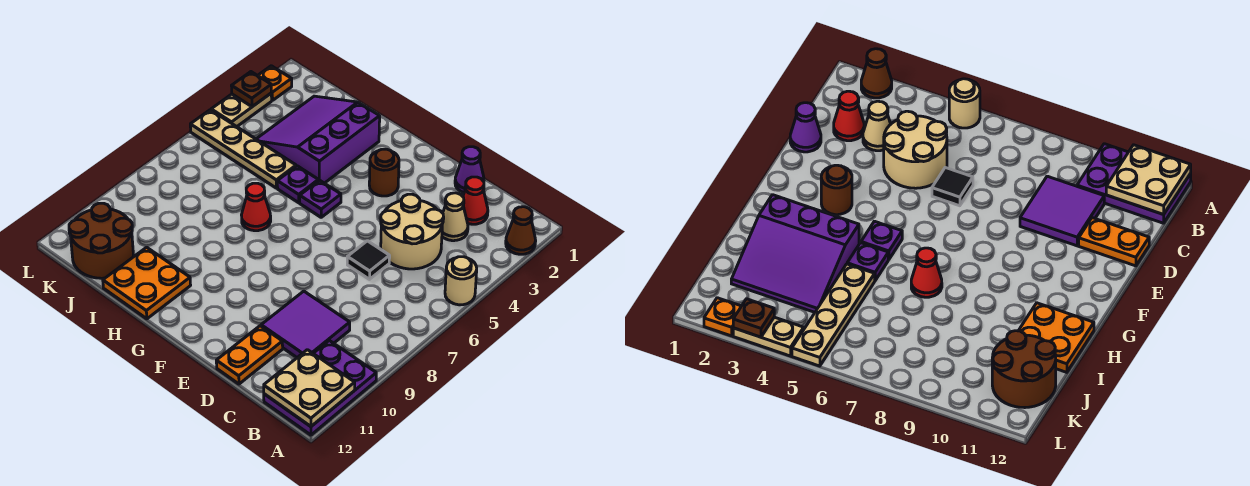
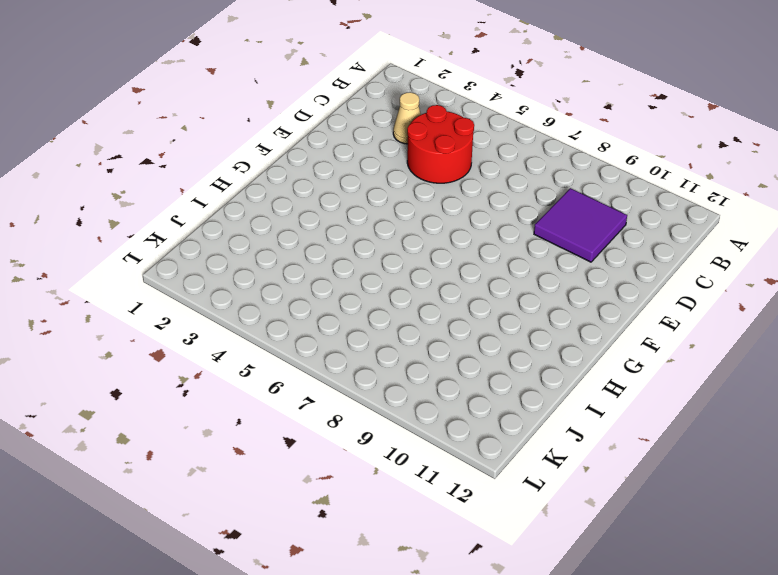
red round brick C4:D5 level 1 -> tan round brick C4:D5 level 1
none -> brown cone A2 level 1
none -> tan round brick A5 level 1
none -> purple plate A10:B12 level 1

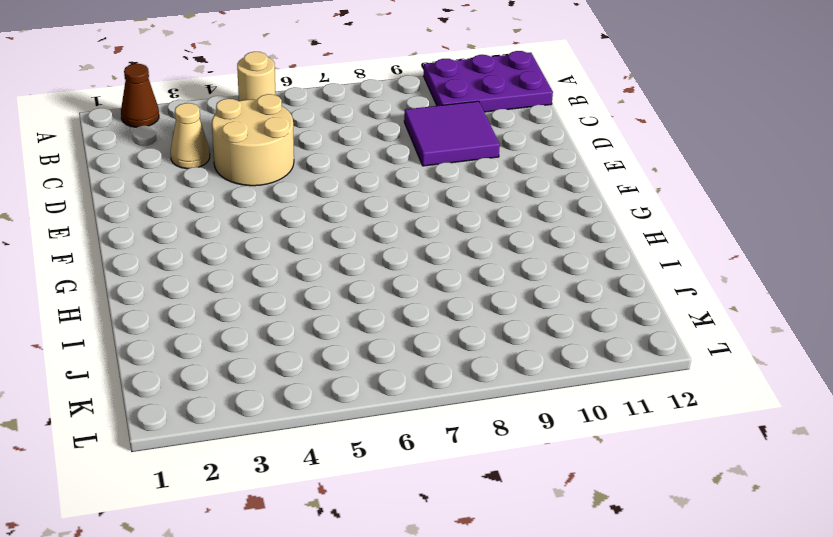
none -> red cone C2 level 1
none -> purple cone D1 level 1
none -> black tile D6 level 1

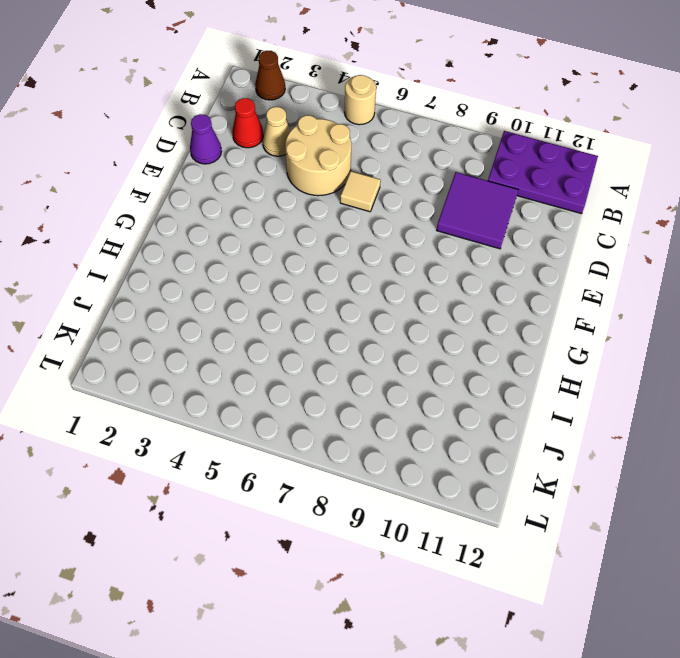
tan tile D6 level 1 -> black tile D6 level 1
none -> orange plate D11:D12 level 1
none -> brown round brick F3 level 1
none -> purple plate G5 level 1

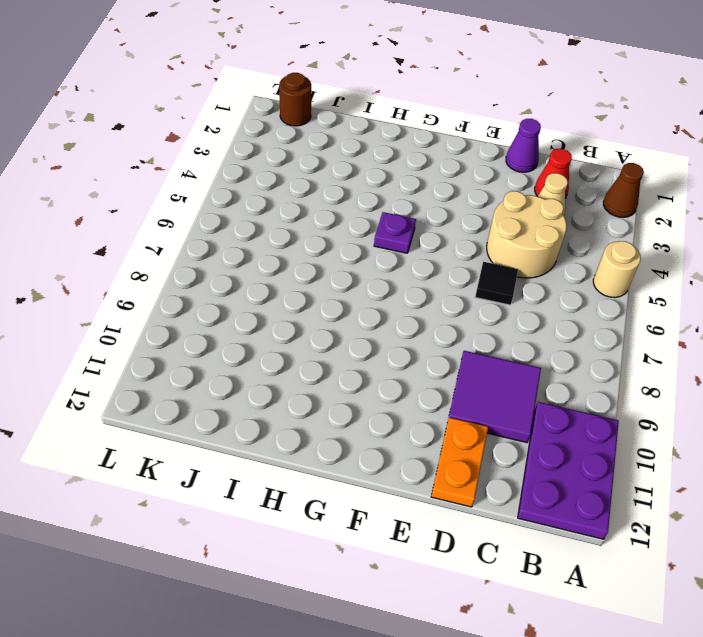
brown round brick K1 level 1 -> brown round brick F3 level 1
none -> purple slope H2:J4 level 1 top H
none -> purple plate H5 level 1
none -> red cone H7 level 1

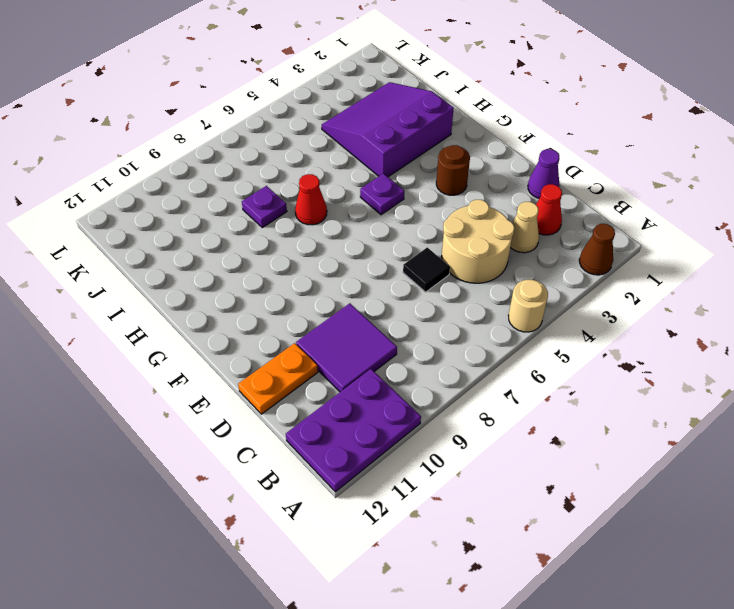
purple plate I8 level 1 -> purple plate H5 level 1
none -> orange plate H11:I12 level 1
none -> tan plate I5:L5 level 1
none -> brown round brick J11:K12 level 1

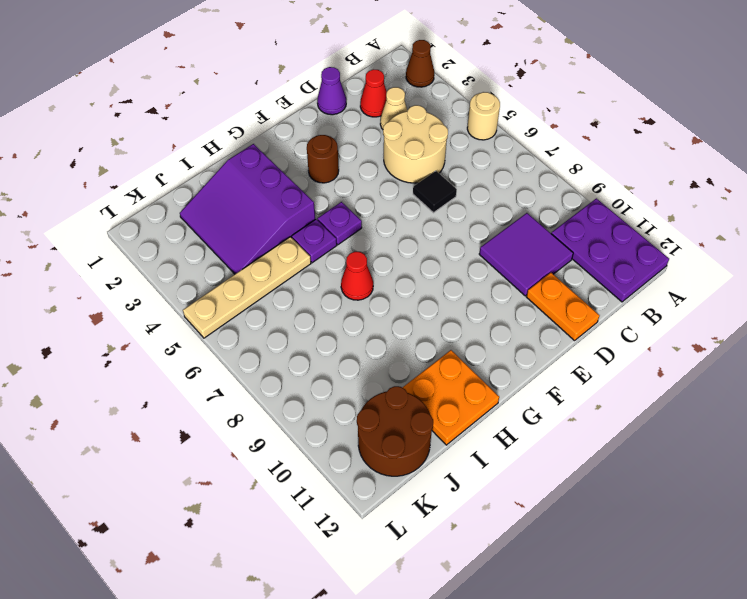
none -> orange plate L2 level 1
none -> tan plate L3:L4 level 1
none -> tan plate A11:B12 level 2

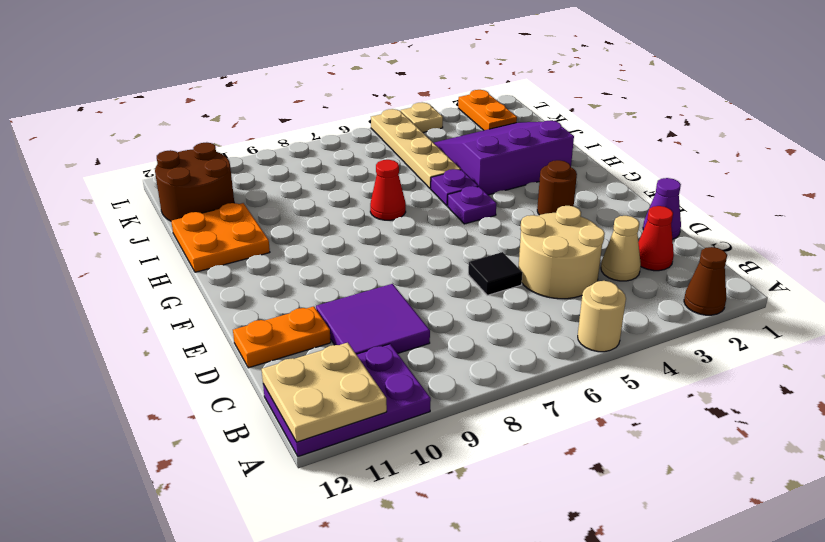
orange plate K2:L2 level 1 -> orange plate L2 level 1
tan plate L4 level 1 -> tan plate L3:L4 level 1
none -> brown plate L3 level 2

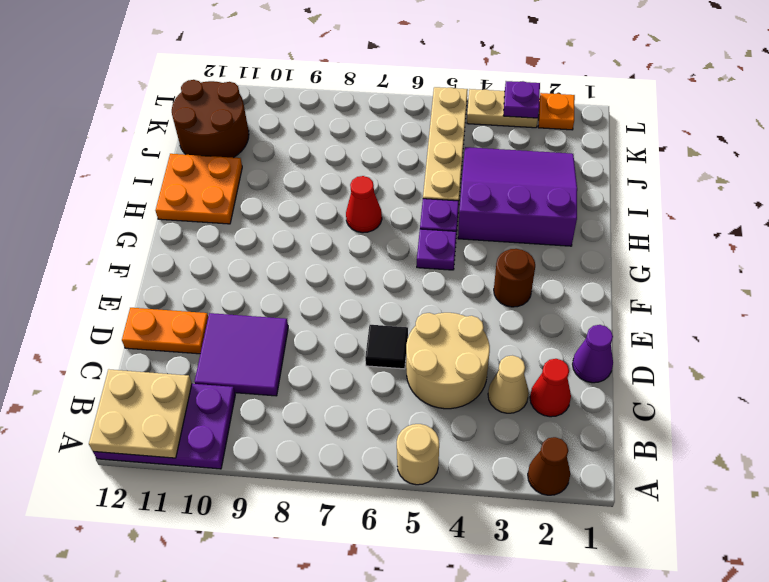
purple plate L3 level 2 -> brown plate L3 level 2

